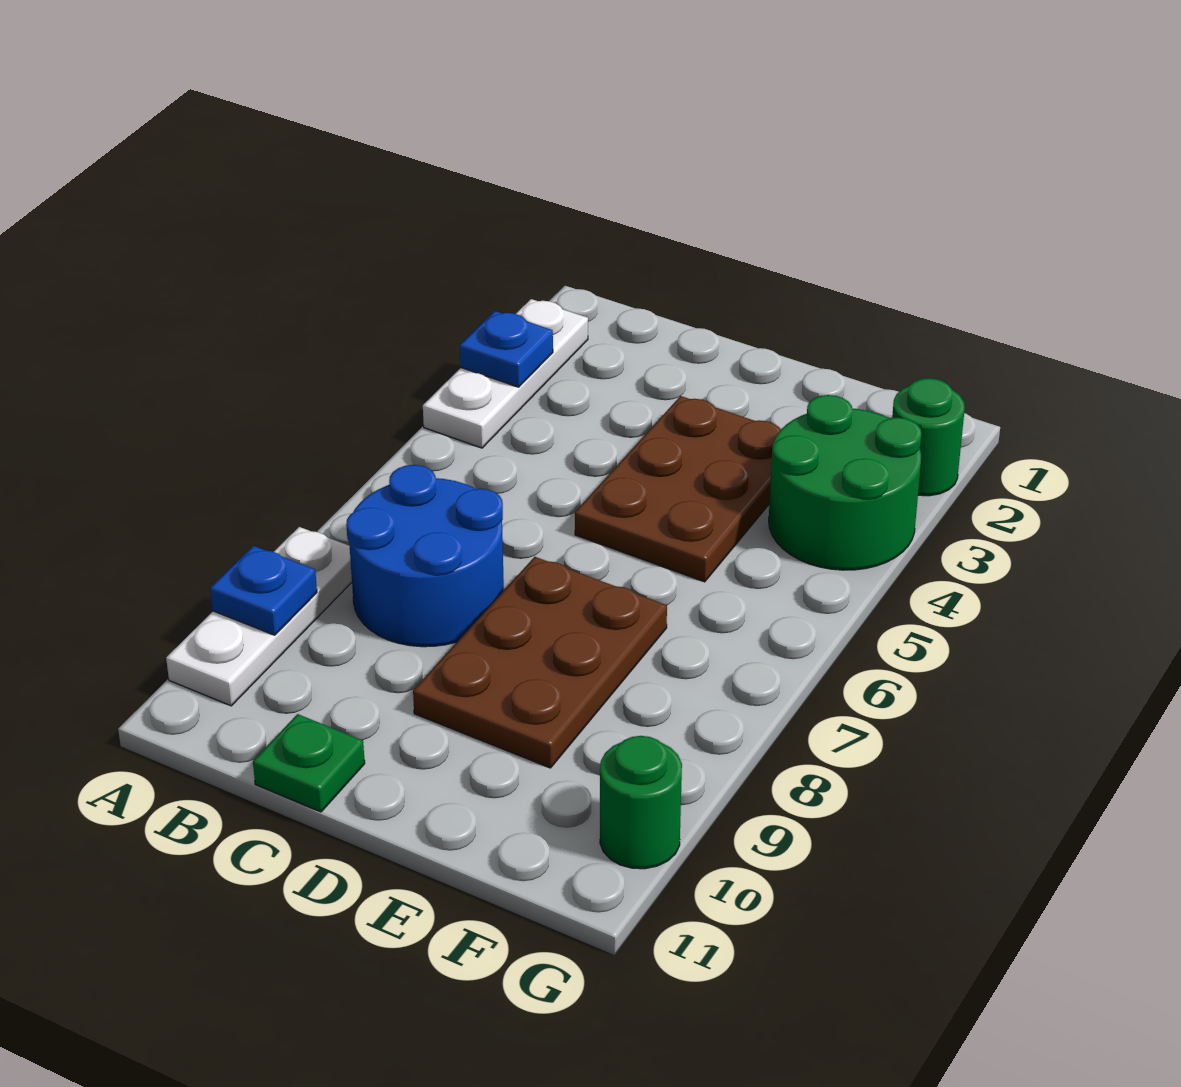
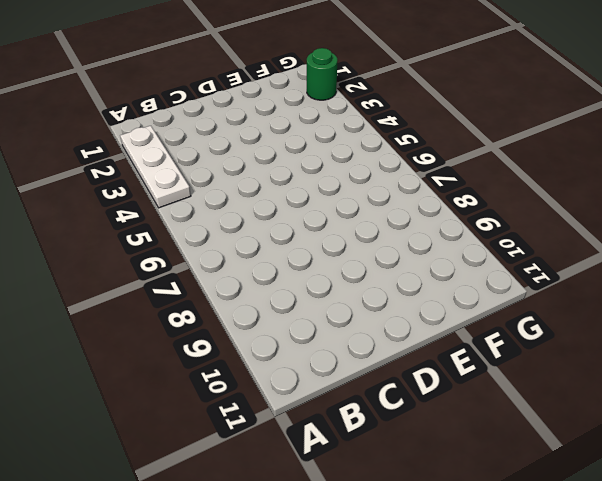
none -> white plate A8:A10 level 1
none -> blue round brick B7:C8 level 1

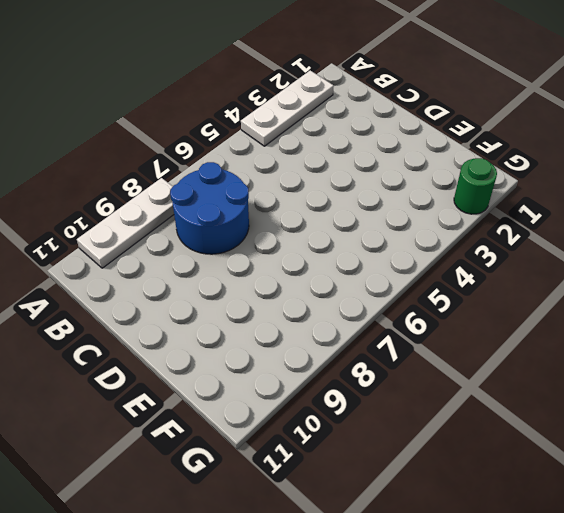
none -> green plate C11 level 1
none -> brown plate D3:E5 level 1

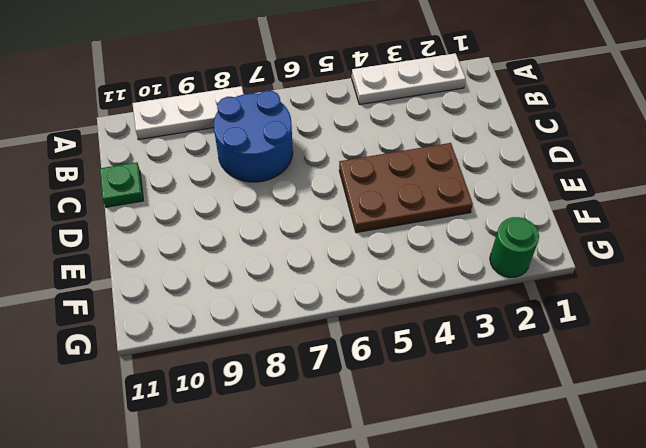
none -> brown plate D7:E9 level 1
none -> green round brick F3:G4 level 1

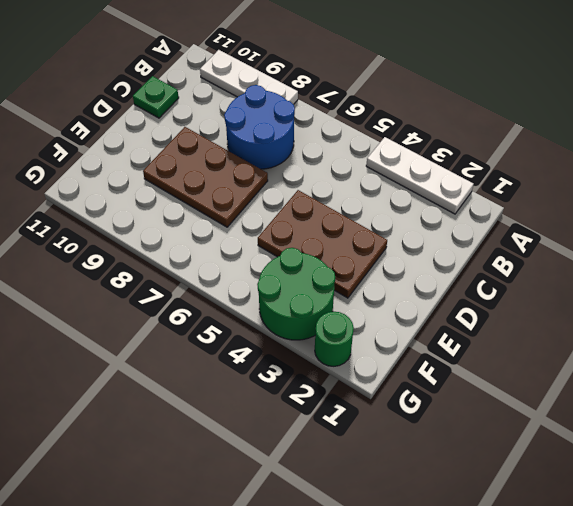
none -> green round brick G10 level 1
none -> blue plate A3 level 2

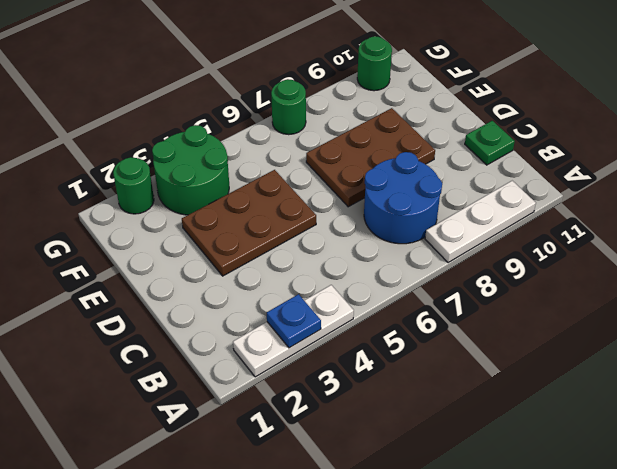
green round brick G7 level 1 -> none
none -> blue plate A9 level 2

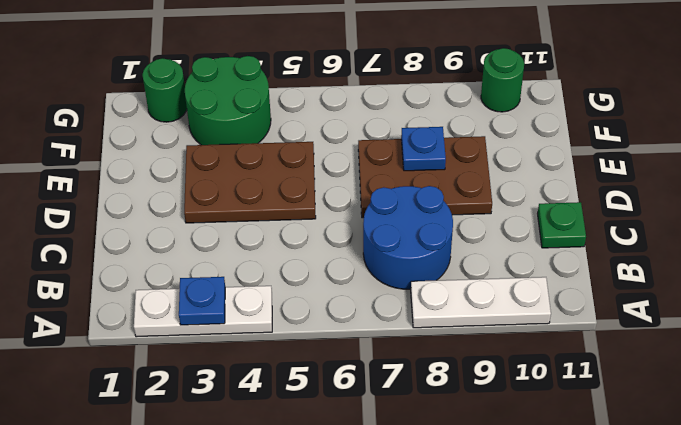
blue plate E8 level 2 -> blue plate A9 level 2

